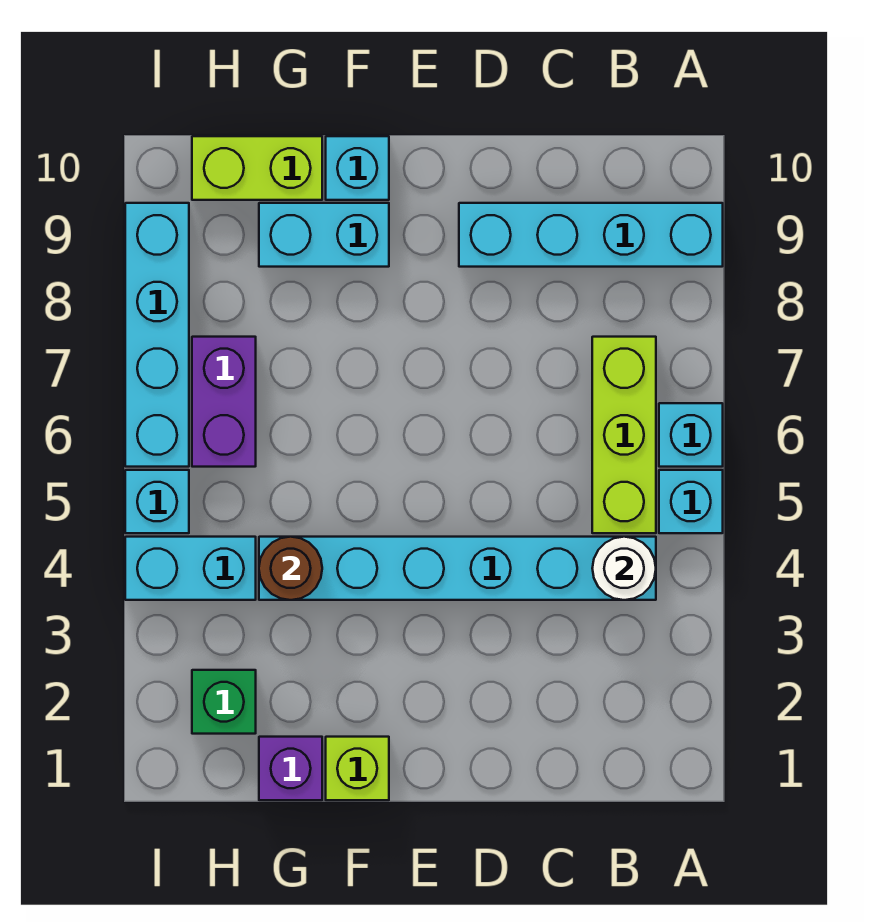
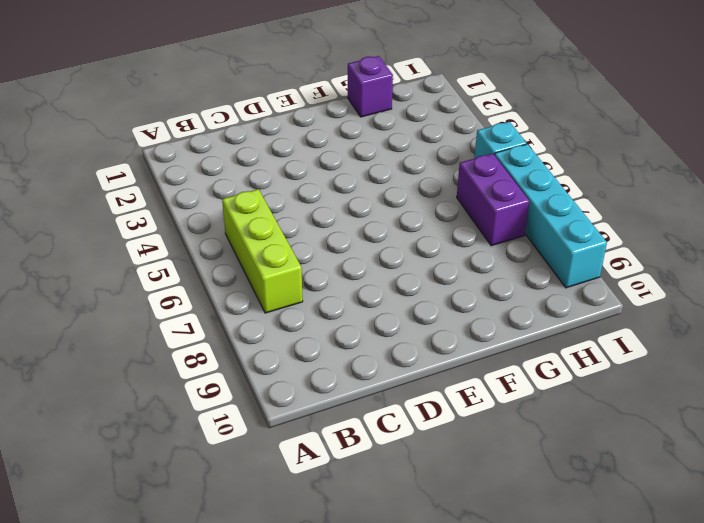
none -> cyan brick A5 level 1
none -> cyan brick A6 level 1
none -> cyan brick A9:D9 level 1

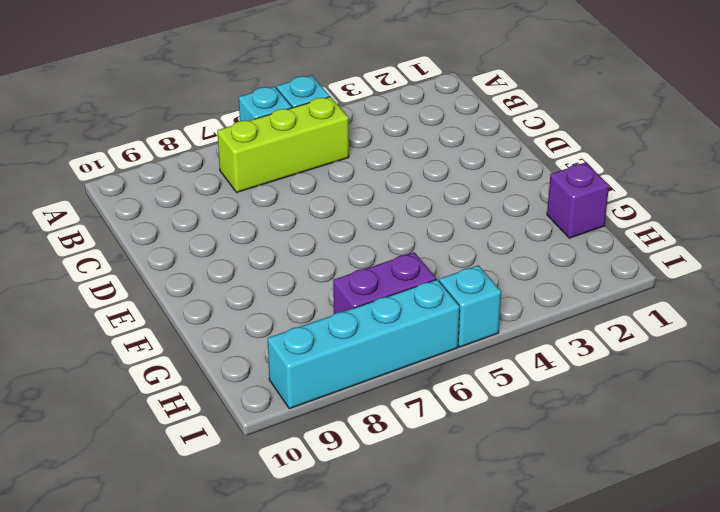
none -> cyan brick A9:D9 level 1
none -> cyan brick B4:G4 level 1
none -> lime brick F1 level 1

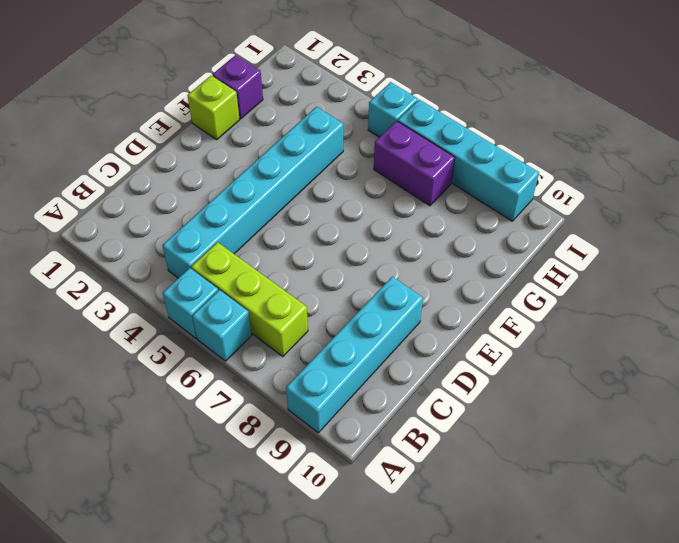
none -> cyan brick F9:G9 level 1
none -> cyan brick F10 level 1
none -> lime brick G10:H10 level 1

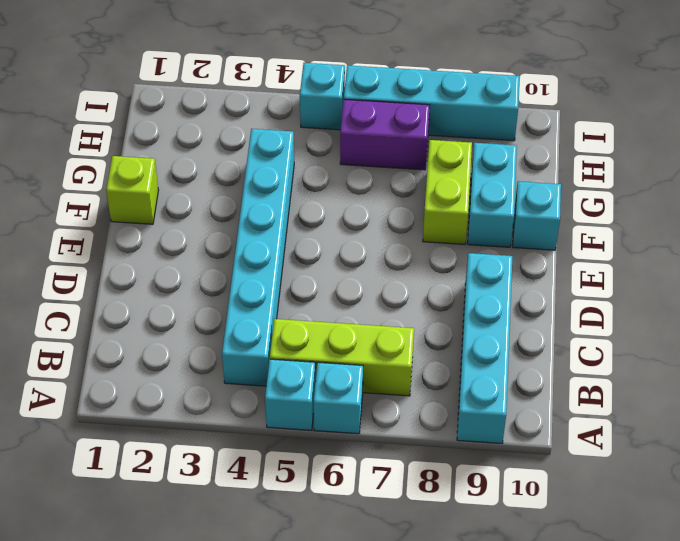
lime brick F8:G8 level 1 -> lime brick G10:H10 level 1
none -> purple brick G1 level 1
none -> green brick H2 level 1
none -> cyan brick H4:I4 level 1

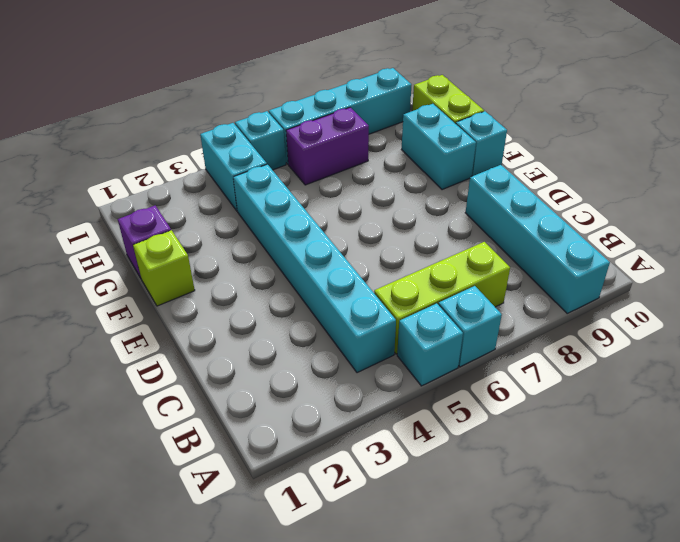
none -> green brick H2 level 1
none -> white round brick B4 level 2
none -> brown round brick G4 level 2

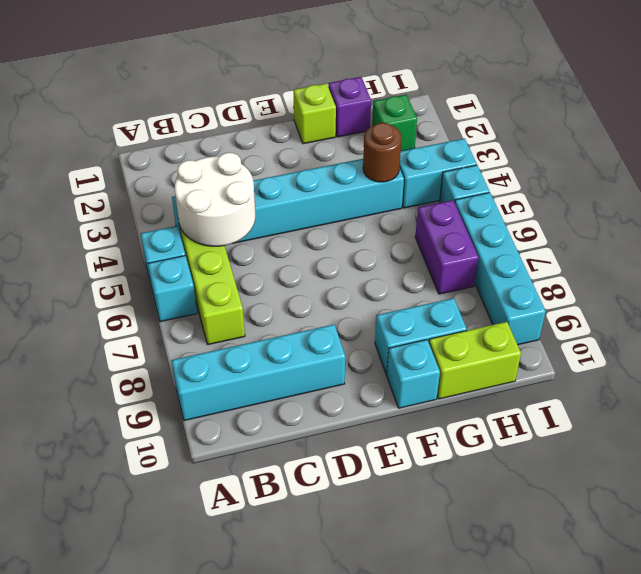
white round brick B4:C5 level 2 -> white round brick B4 level 2

